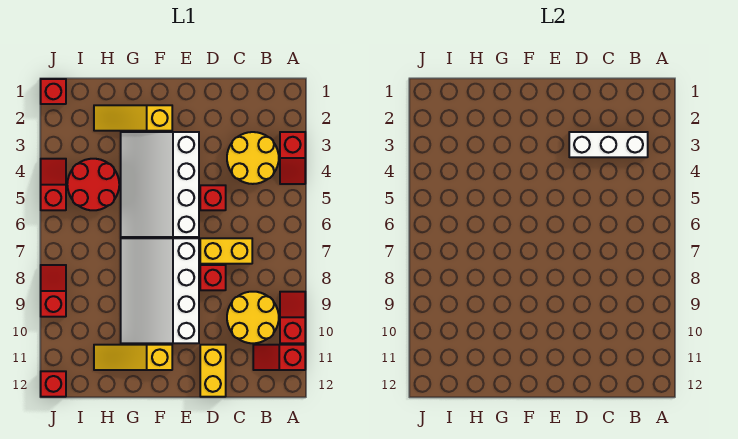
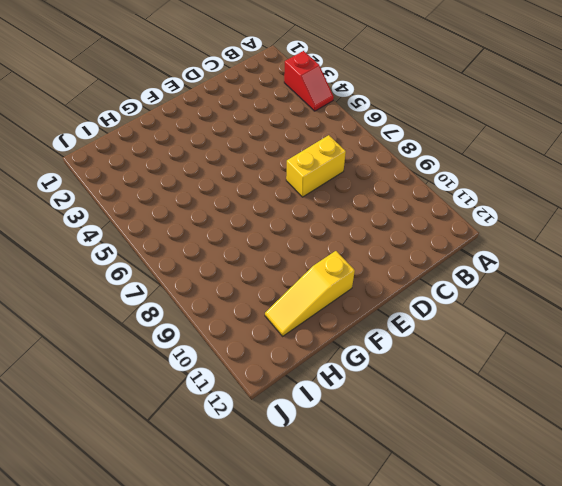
none -> red slope A9:A10 level 1 top 10
none -> red slope A11:B11 level 1 top A
none -> yellow round brick B3:C4 level 1

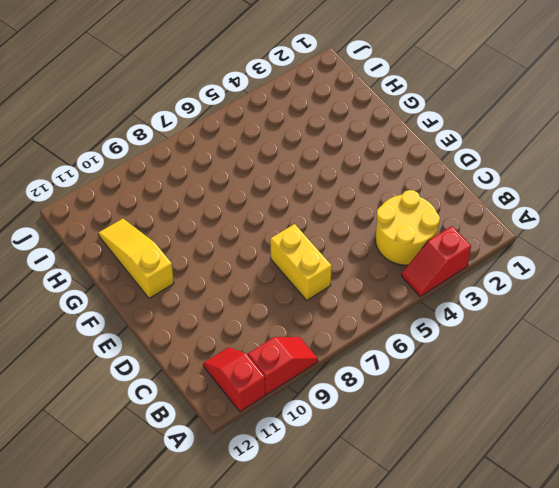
none -> yellow round brick B9:C10 level 1
none -> red brick D5 level 1
none -> red brick D8 level 1

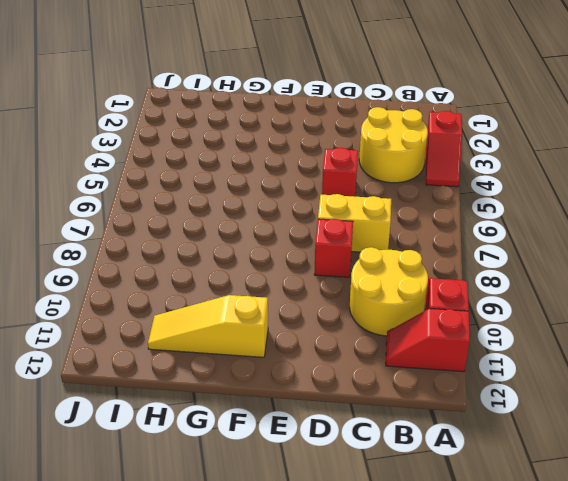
none -> yellow brick D11:D12 level 1
none -> white slope E3:G6 level 1 top E
none -> white slope E7:G10 level 1 top E

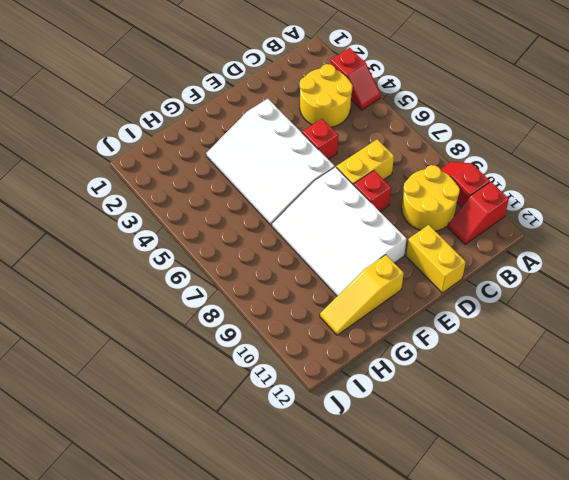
none -> yellow slope F2:H2 level 1 top F
none -> red round brick H4:I5 level 1
none -> red brick J1 level 1

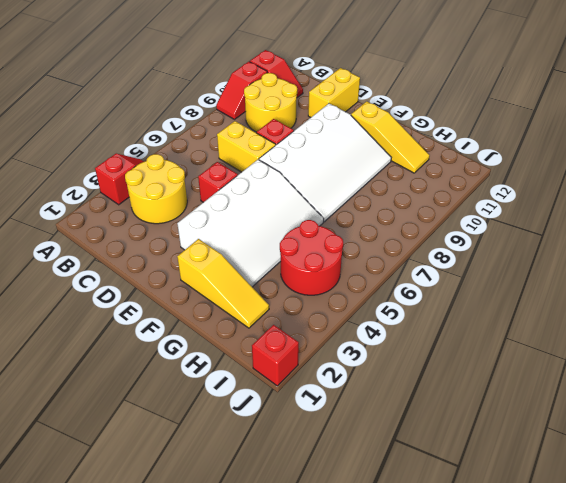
none -> red slope J4:J5 level 1 top 5
none -> red slope J8:J9 level 1 top 9
none -> red brick J12 level 1

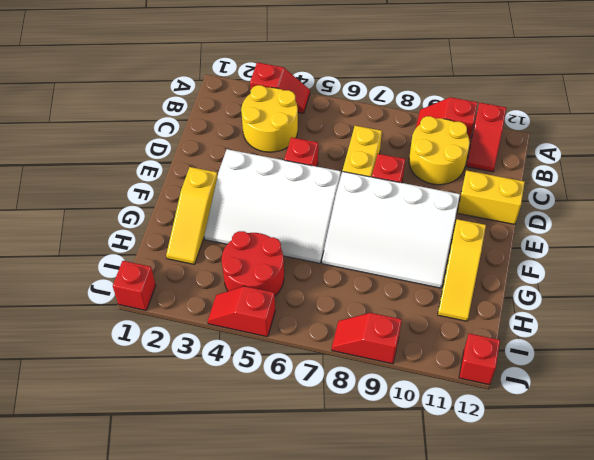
none -> white brick B3:D3 level 2

